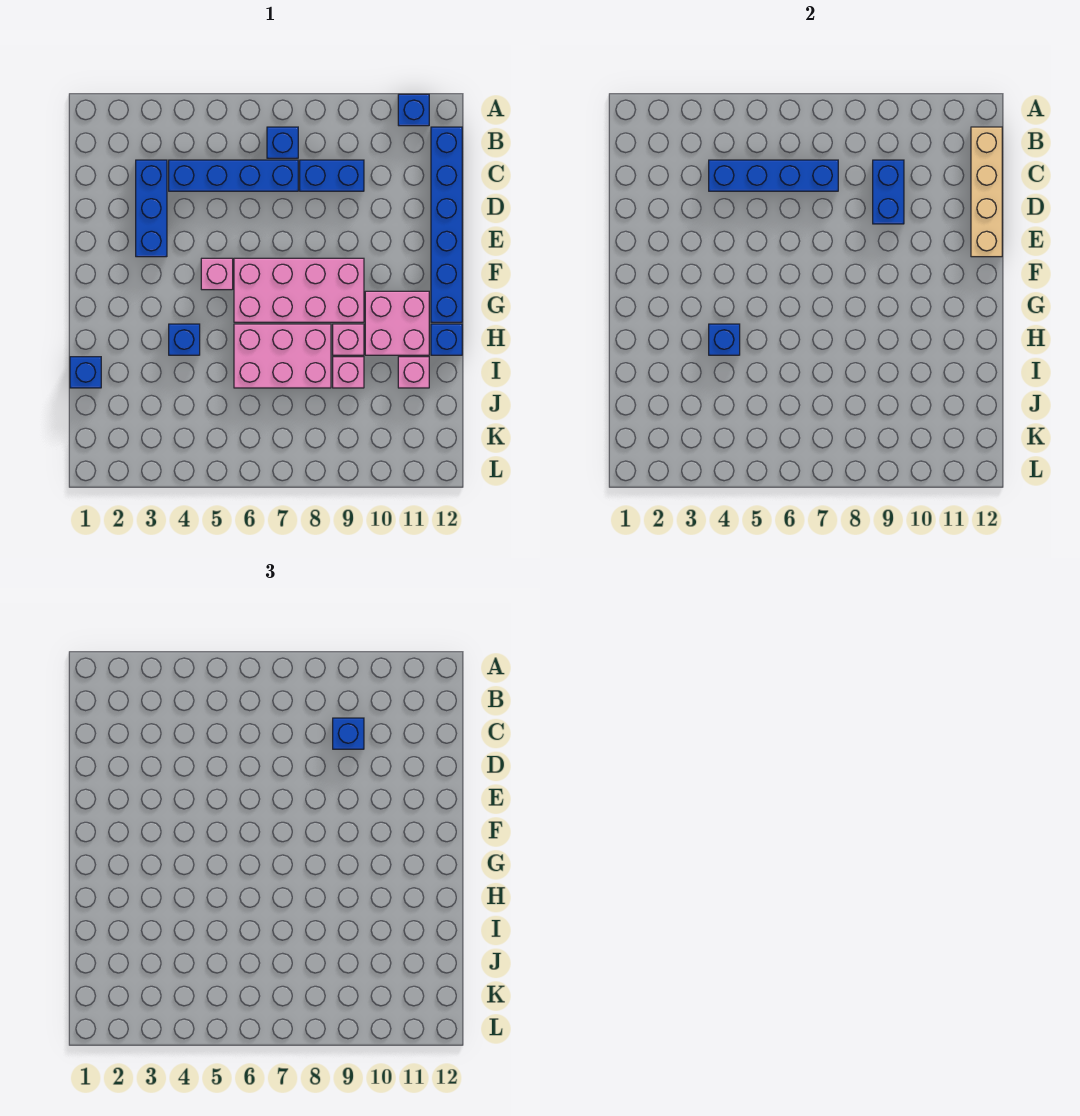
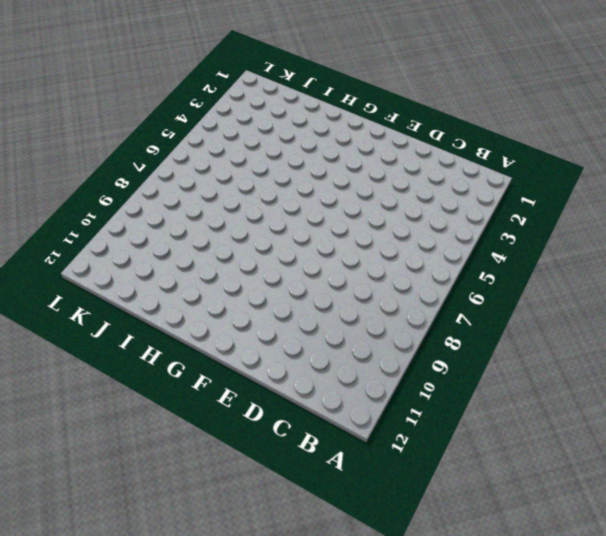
none -> blue brick A11 level 1
none -> blue brick B7 level 1
none -> blue brick B12:G12 level 1

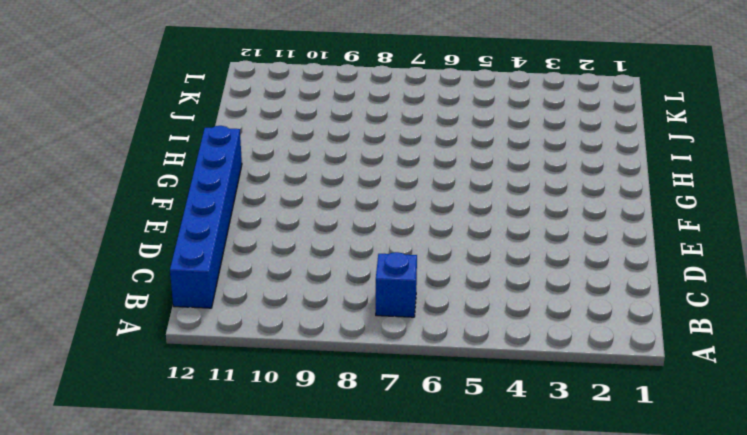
none -> blue brick A11 level 1
none -> blue brick C3:E3 level 1
none -> blue brick C4:C7 level 1

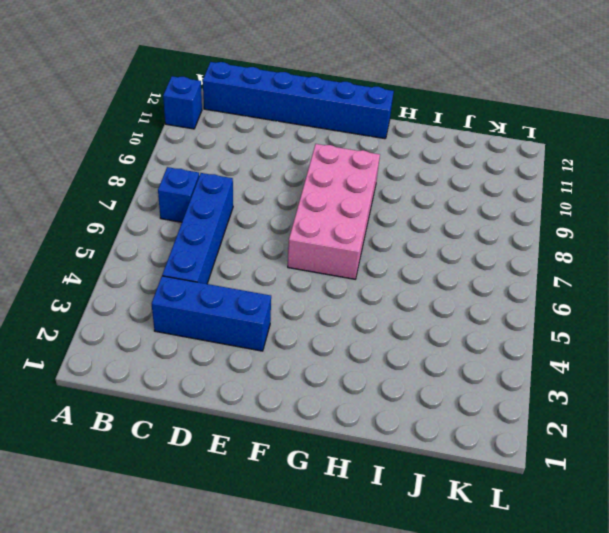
none -> blue brick C8:C9 level 1
none -> pink brick F5 level 1
none -> pink brick G10:H11 level 1

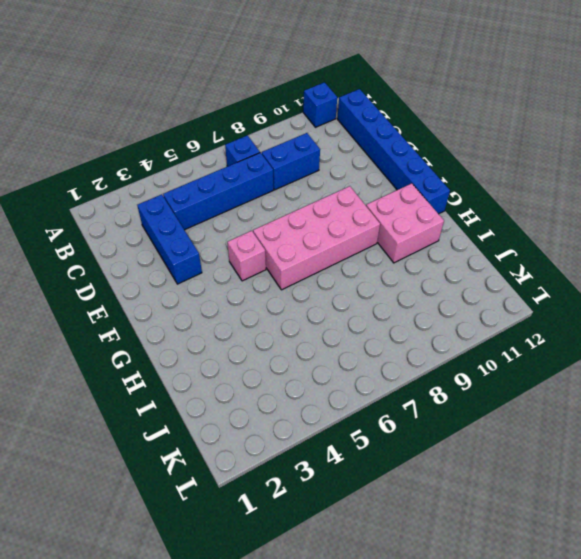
none -> blue brick H4 level 1
none -> pink brick H6:I8 level 1
none -> pink brick H9 level 1

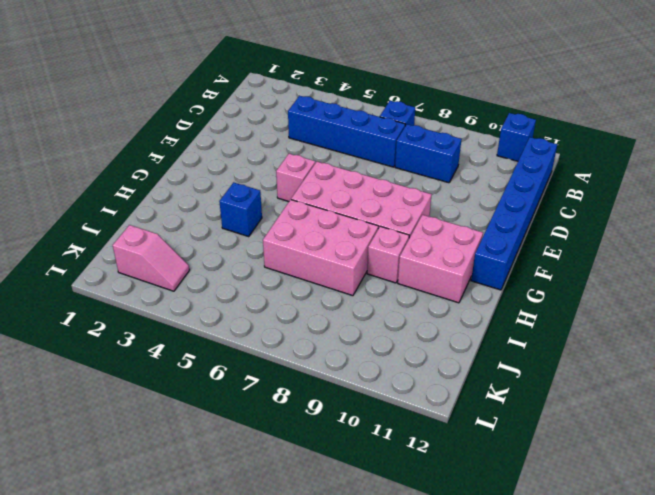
pink slope K2:K3 level 1 top 2 -> none
none -> blue brick C3:E3 level 1
none -> blue brick H12 level 1
none -> blue brick I1 level 1

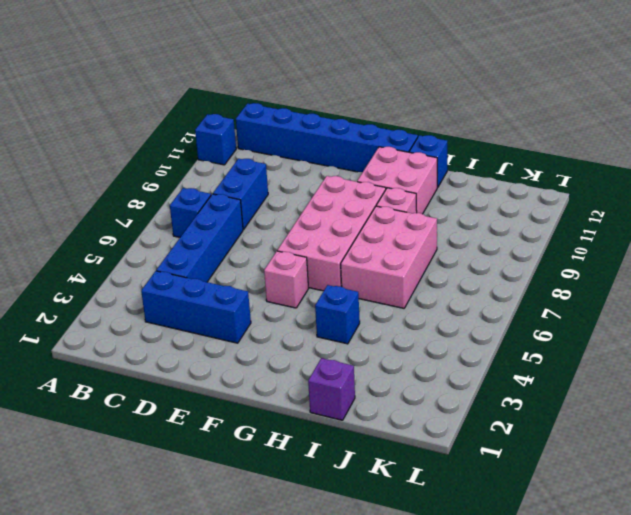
purple brick I1 level 1 -> blue brick I1 level 1
none -> pink brick I9 level 1
none -> pink brick I11 level 1
none -> tan brick B12:E12 level 2

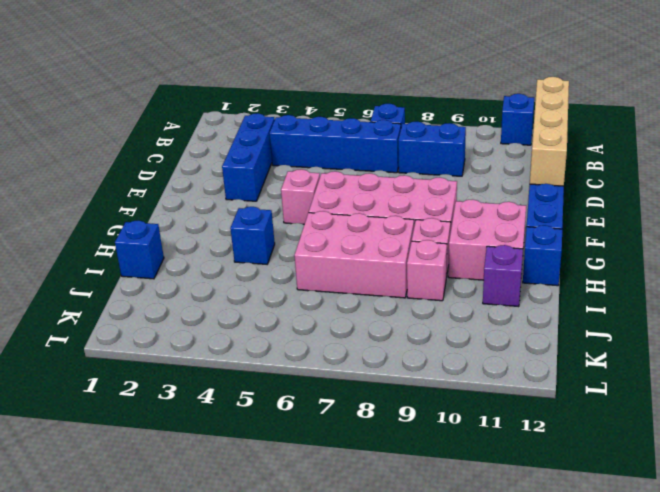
purple brick I11 level 1 -> pink brick I11 level 1
none -> blue brick C4:C7 level 2
none -> blue brick C9:D9 level 2
none -> blue brick H4 level 2

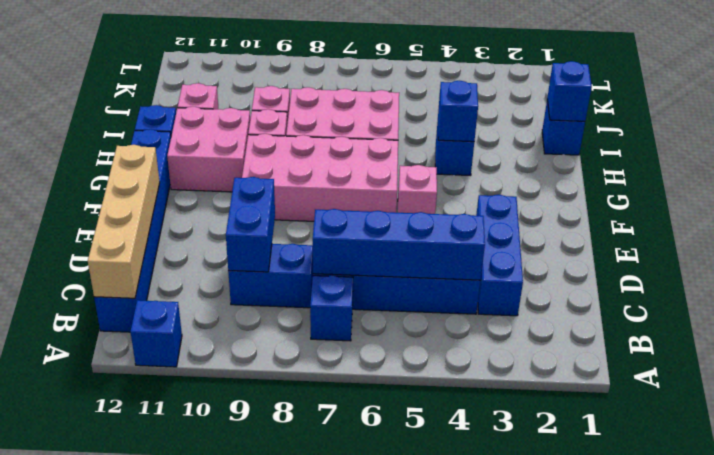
blue brick I1 level 2 -> blue brick C9 level 3

